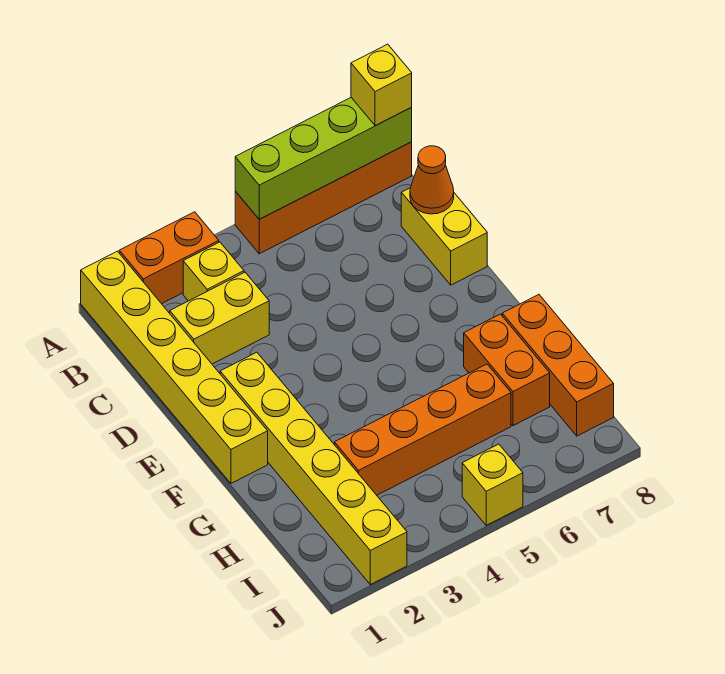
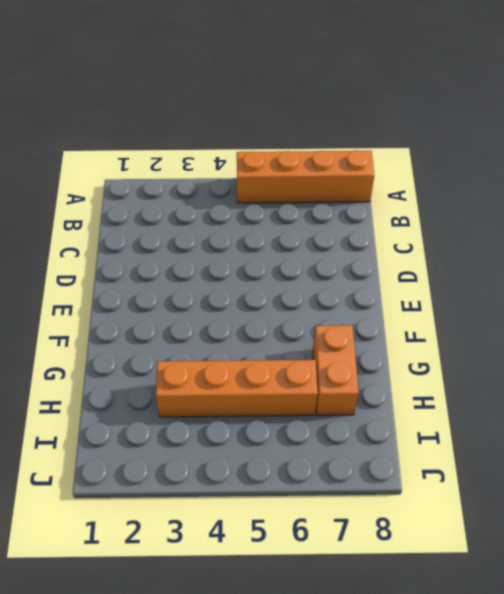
none -> yellow brick A1:F1 level 1
none -> orange brick A2:A3 level 1
none -> yellow brick B3 level 1

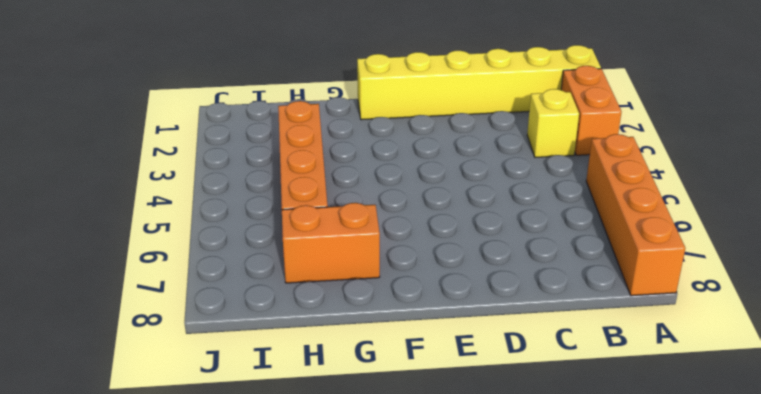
none -> yellow brick C2:C3 level 1
none -> yellow brick C8:D8 level 1
none -> yellow brick E2:J2 level 1

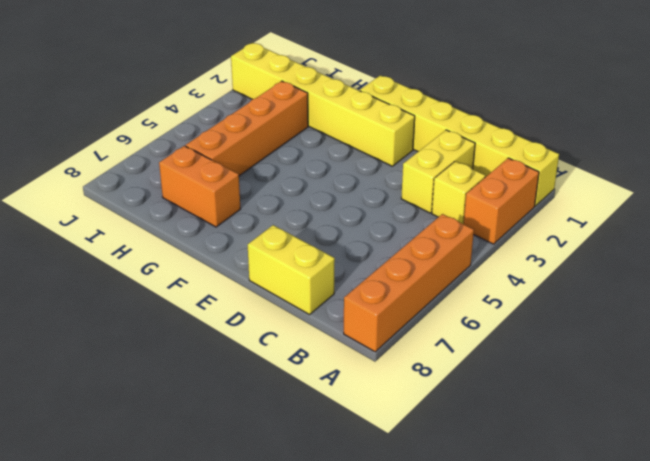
none -> orange brick G8:I8 level 1
none -> yellow brick J5 level 1
none -> lime brick A5:A8 level 2

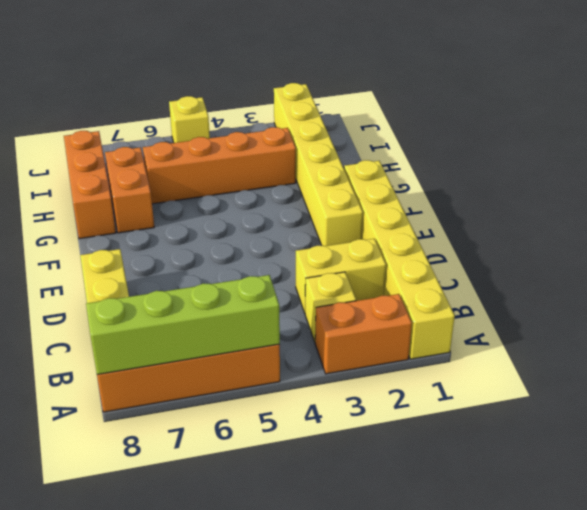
none -> orange cone C8 level 2
none -> yellow brick A8 level 3

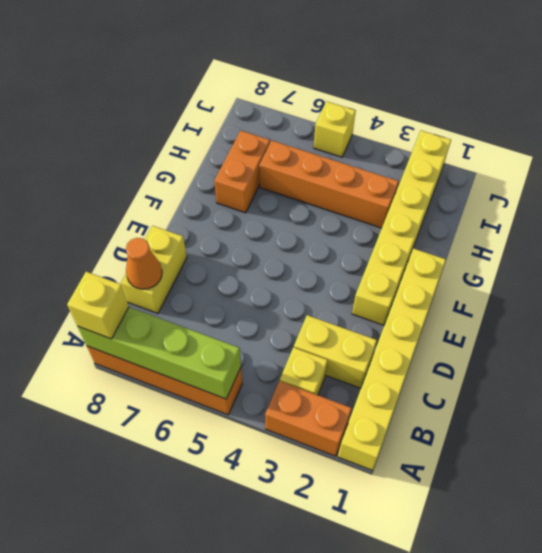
none -> orange brick G8:I8 level 1

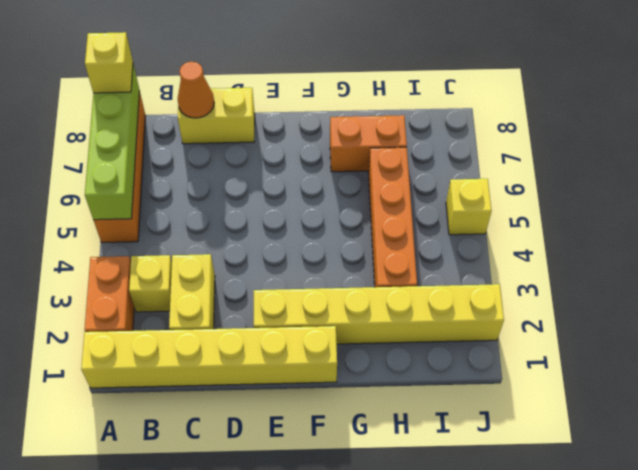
none -> orange brick G8:I8 level 1

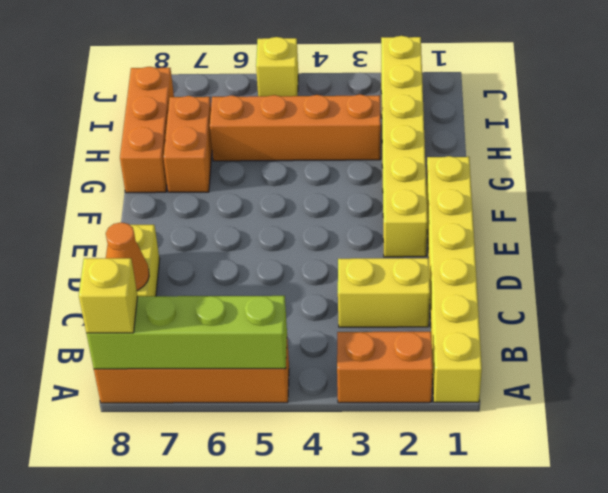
none -> yellow brick B3 level 1

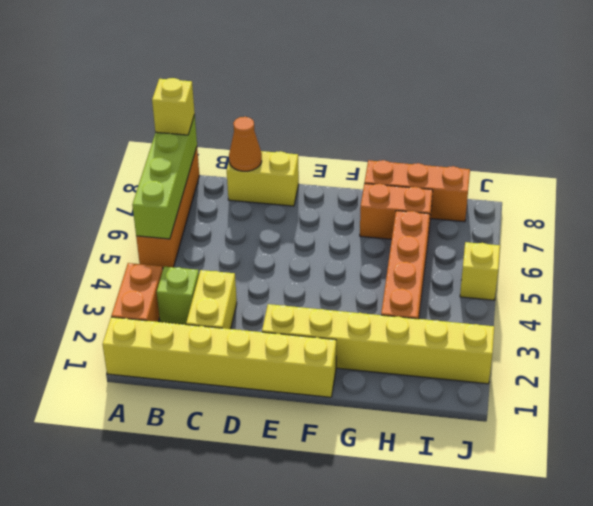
lime brick B3 level 1 -> yellow brick B3 level 1

